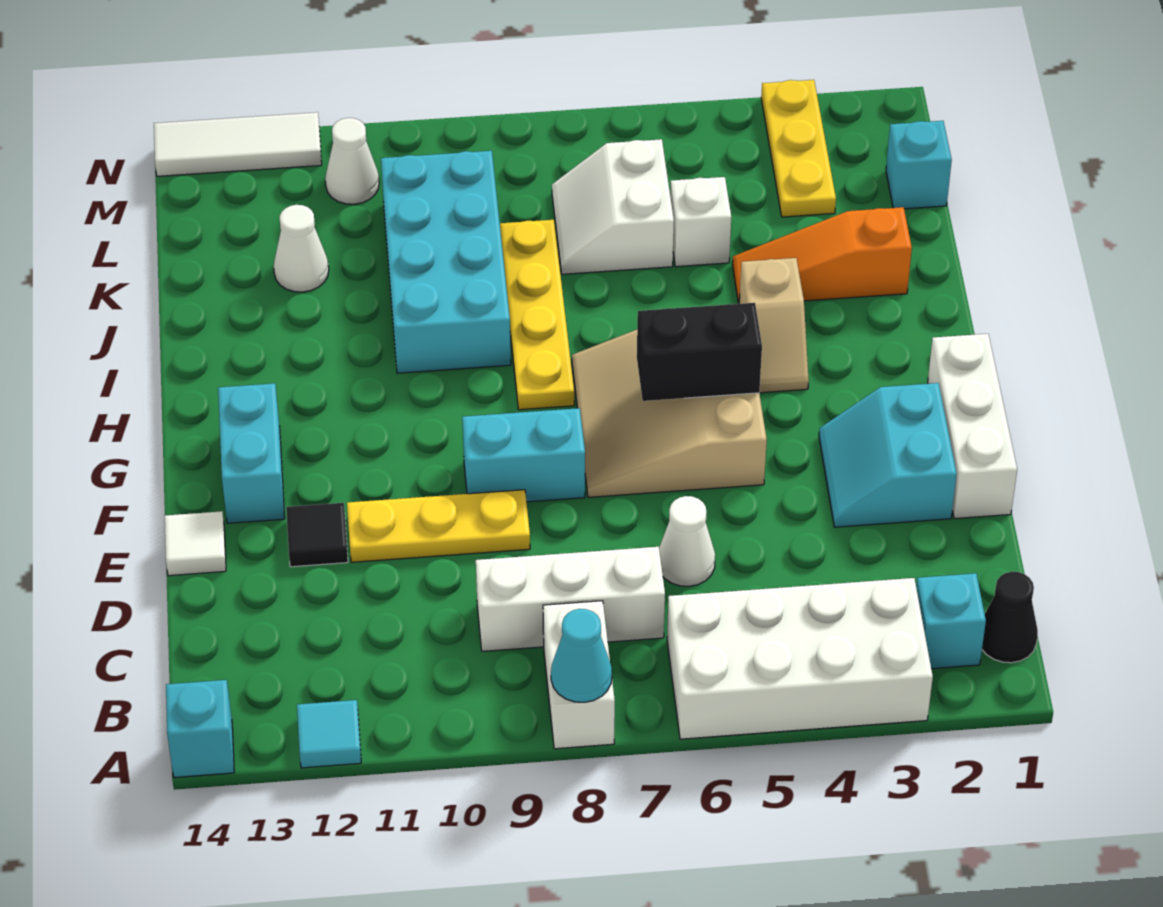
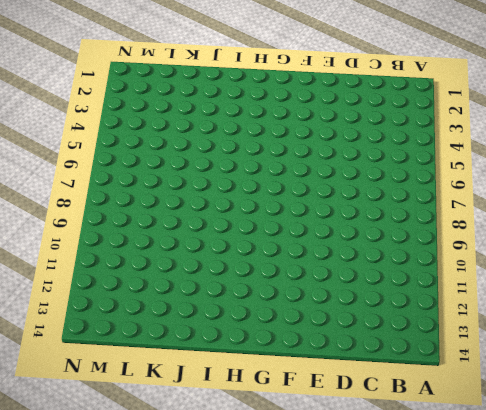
none -> white brick A3:B6 level 1
none -> white brick A8:B8 level 1
none -> cyan tile A12 level 1

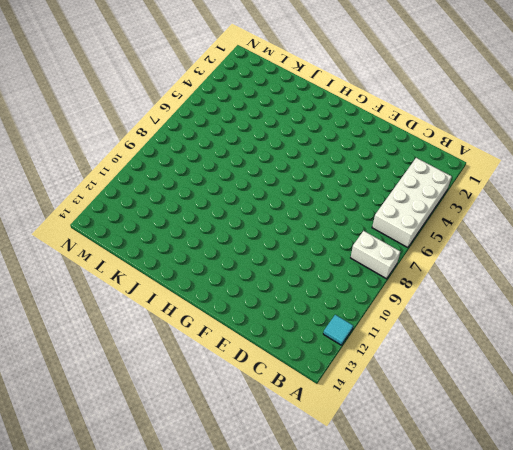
none -> cyan brick A14 level 1
none -> black cone B1 level 1
none -> cyan brick B2 level 1

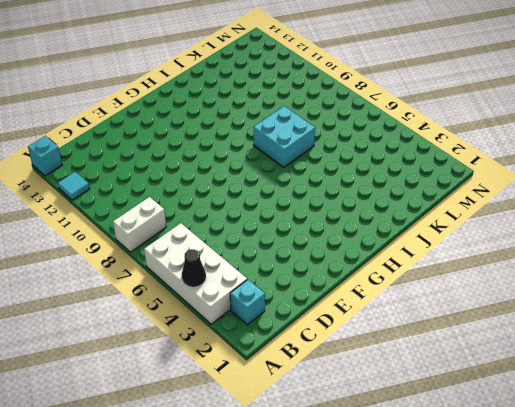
black cone A4 level 2 -> black cone B1 level 1
cyan brick I7:J8 level 1 -> yellow plate H8:K8 level 1
none -> white brick C7:C9 level 1
none -> white cone D6 level 1
none -> white brick E1:G1 level 1

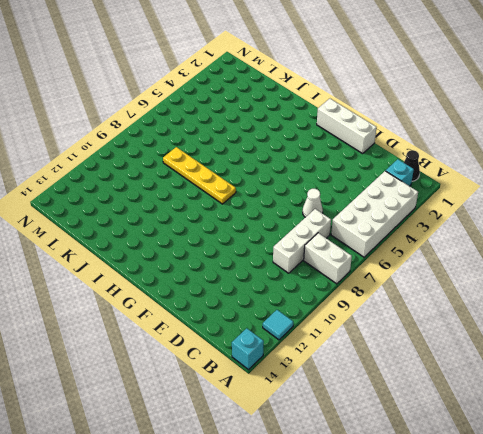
none -> cyan slope E2:F3 level 1 top 2
none -> yellow plate E9:E11 level 1
none -> black tile E12 level 1

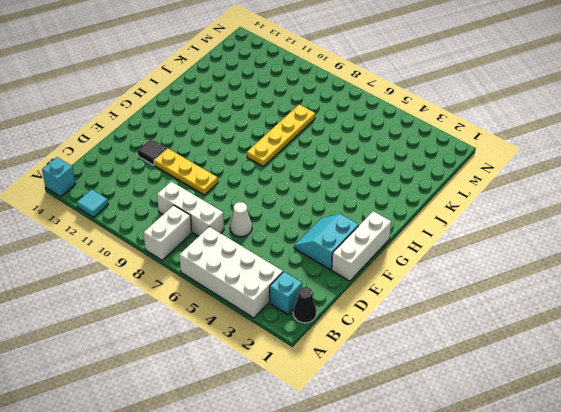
none -> white tile E14 level 1
none -> tan slope F5:H7 level 1 top 5
none -> cyan brick F8:F9 level 1

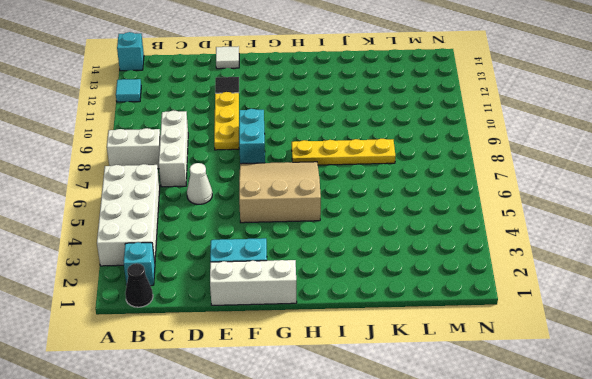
none -> cyan brick F13:G13 level 1
none -> tan slope H4:I4 level 1 top I
none -> cyan brick I9:L10 level 1

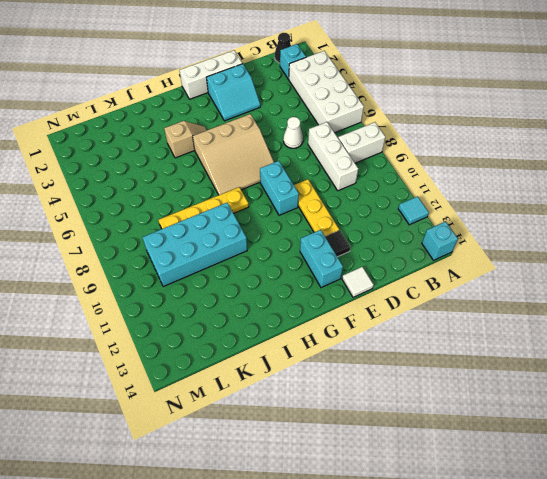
cyan brick F12:F13 level 1 -> cyan brick F13:G13 level 1
none -> orange slope J2:J4 level 1 top 2
none -> white brick K5 level 1
none -> white slope K6:L7 level 1 top 6

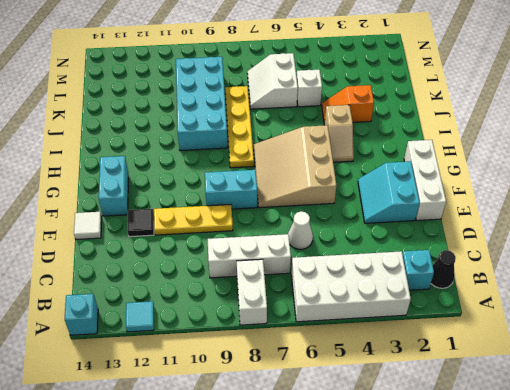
orange slope J3:J4 level 1 top 3 -> orange slope J2:J4 level 1 top 2
none -> white cone K12 level 1
none -> cyan brick L1 level 1
none -> yellow plate L3:N3 level 1

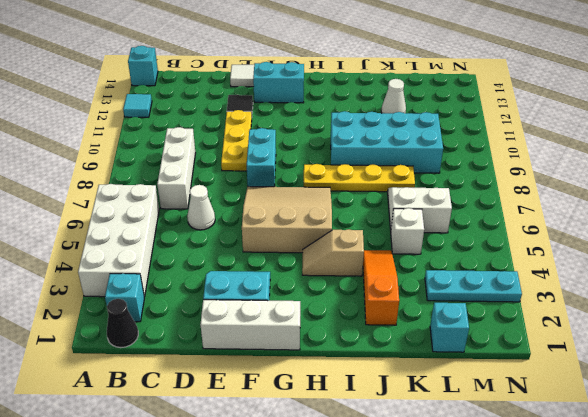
cyan plate L3:N3 level 1 -> yellow plate L3:N3 level 1
none -> white brick A8:B8 level 1
none -> white cone M11 level 1
none -> white tile N12:N14 level 1

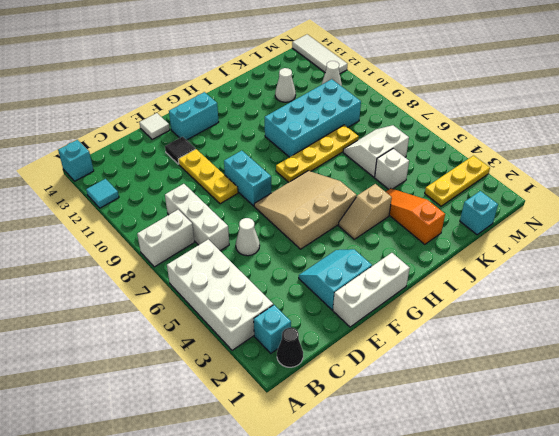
none -> cyan cone A8 level 2
none -> black brick G5:G6 level 2

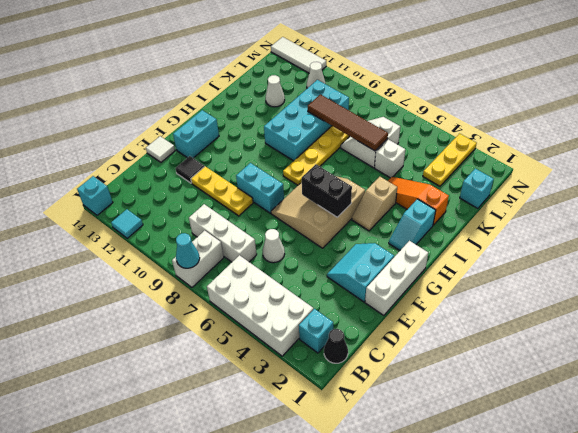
cyan slope H2:I2 level 1 top I -> none
brown tile K6:K9 level 2 -> none

